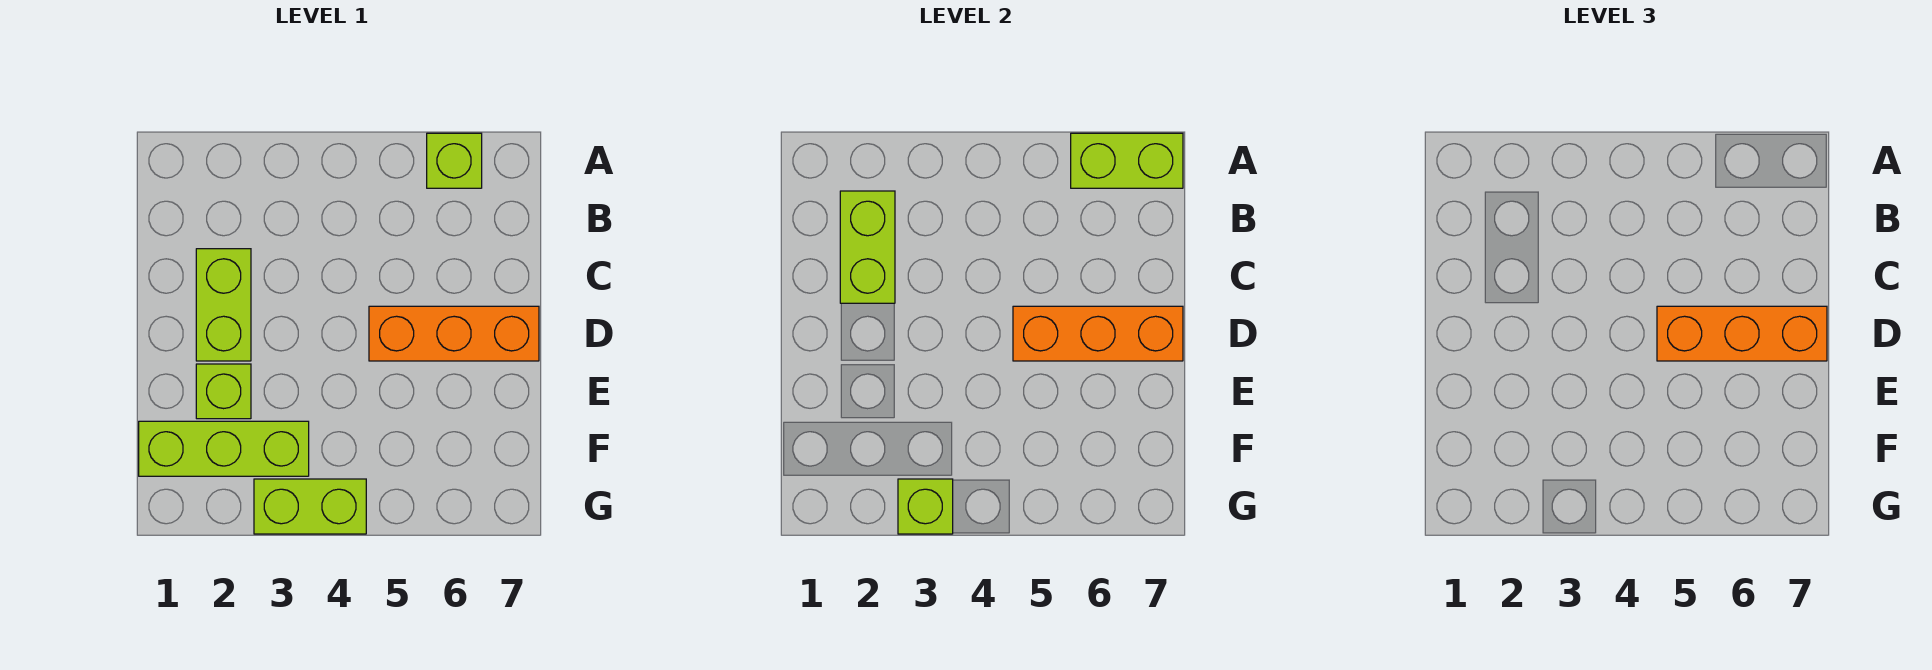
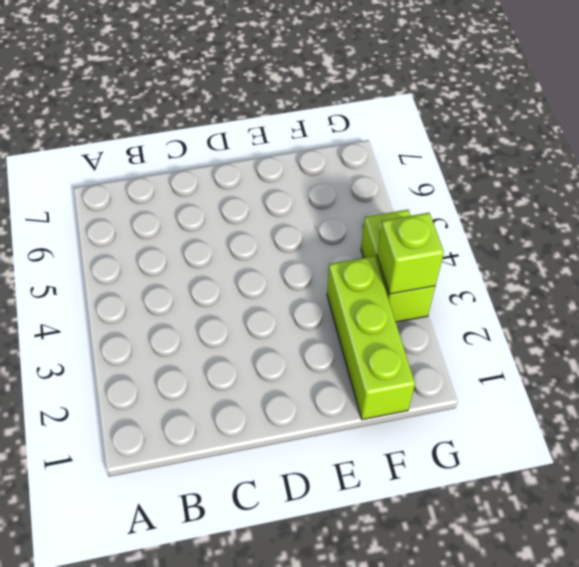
none -> lime brick A6 level 1
none -> lime brick C2:D2 level 1

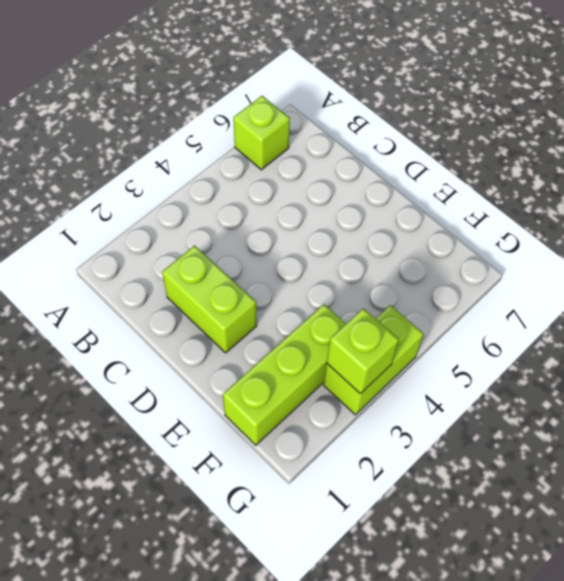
none -> orange brick D5:D7 level 1
none -> lime brick E2 level 1

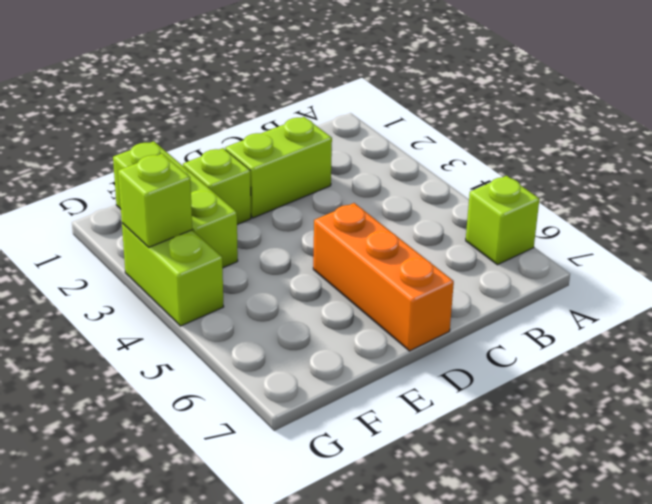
none -> lime brick A6:A7 level 2
none -> lime brick B2:C2 level 2

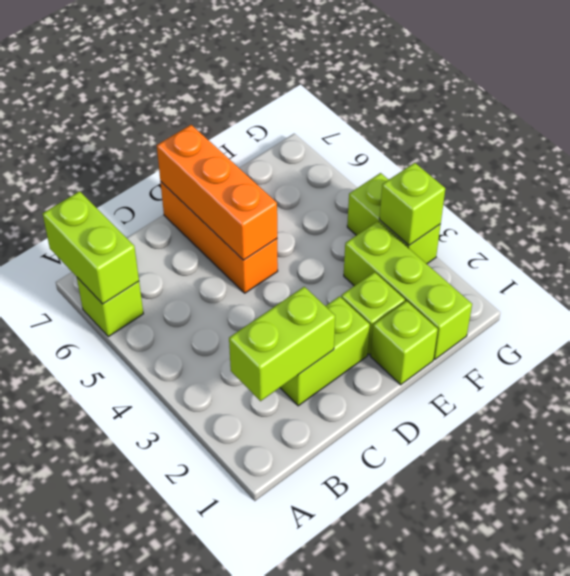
lime brick E1 level 1 -> none
none -> orange brick D5:D7 level 3

